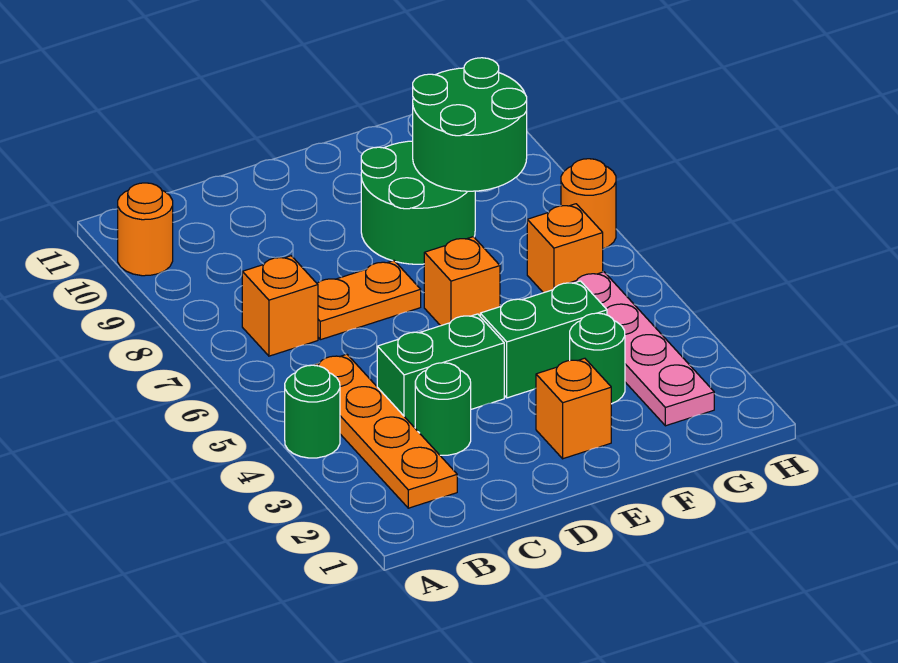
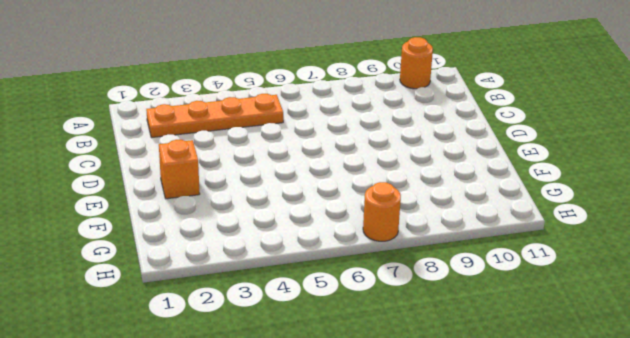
none -> green round brick A4 level 1
none -> orange brick B7 level 1
none -> green round brick C3 level 1

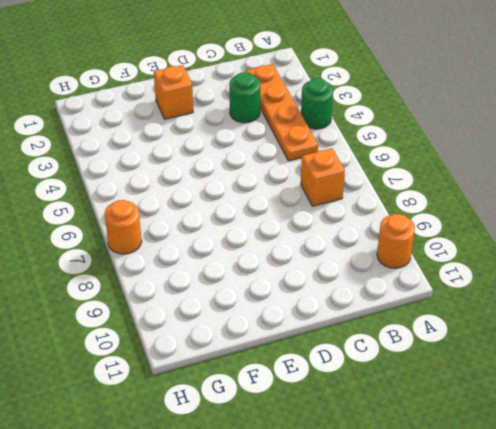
none -> green brick C4:D4 level 1
none -> orange plate C7:D7 level 1
none -> green brick E4:F4 level 1

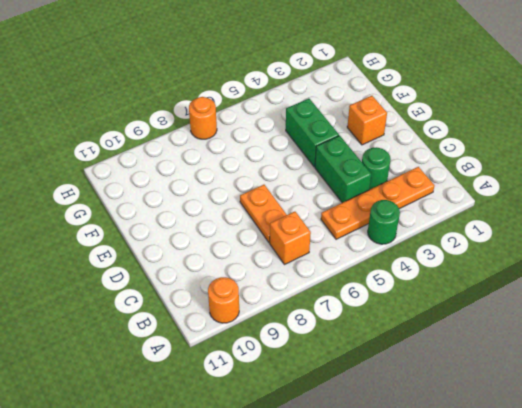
none -> orange brick E6 level 1
none -> green round brick E8:F9 level 1
none -> green round brick F3 level 1

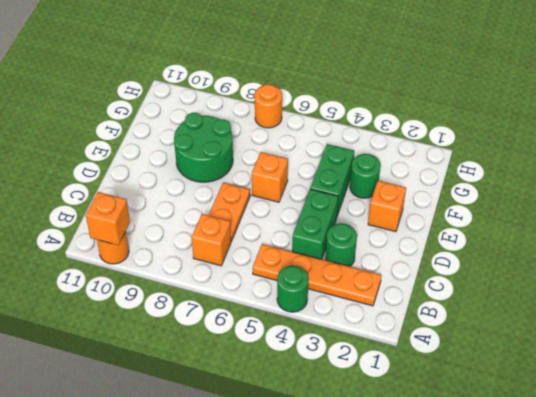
orange brick A10 level 2 -> orange brick G6 level 1
none -> pink plate G2:G5 level 1
none -> green round brick F8:G9 level 2

